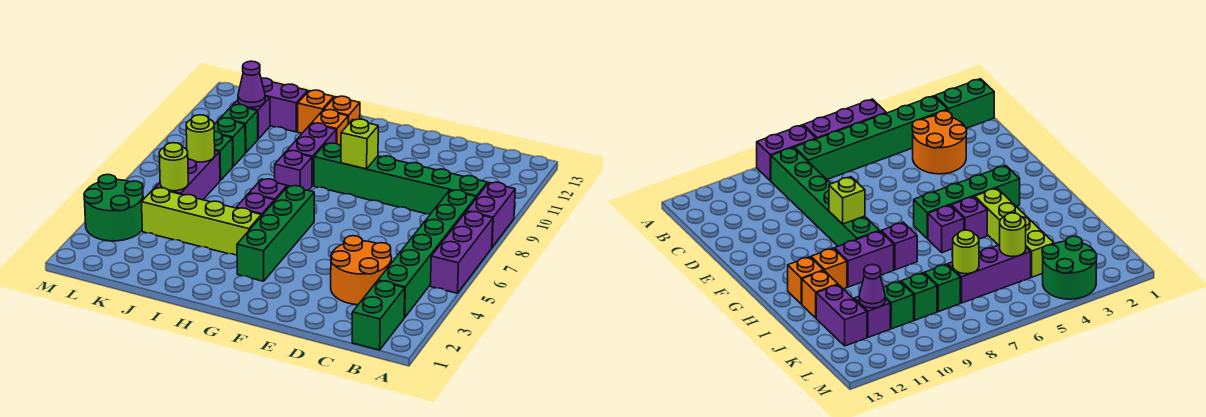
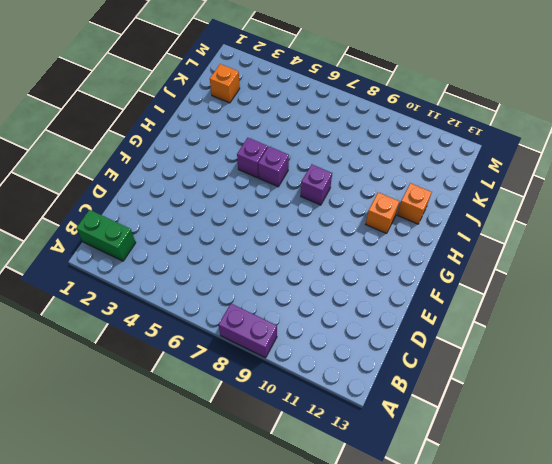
orange brick K2 level 1 -> orange brick H12 level 1
none -> purple brick A5:A7 level 1
none -> green brick B3:B8 level 1
none -> green brick B9:G9 level 1

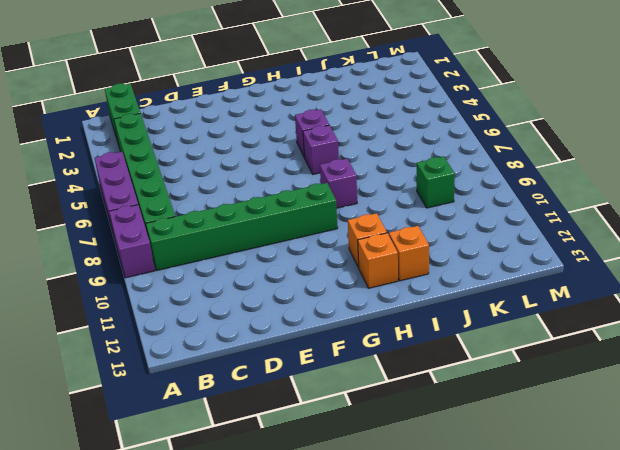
none -> orange round brick C3:D4 level 1
none -> green brick G3:G6 level 1
none -> lime brick H4:K4 level 1

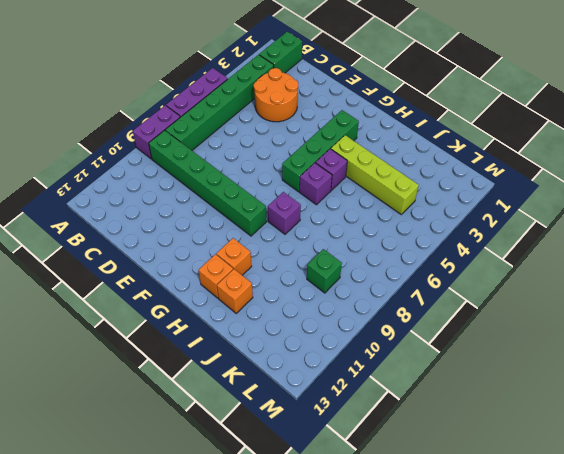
none -> purple brick H9:H10 level 1
none -> purple brick J12:K12 level 1
none -> purple brick K5:K7 level 1

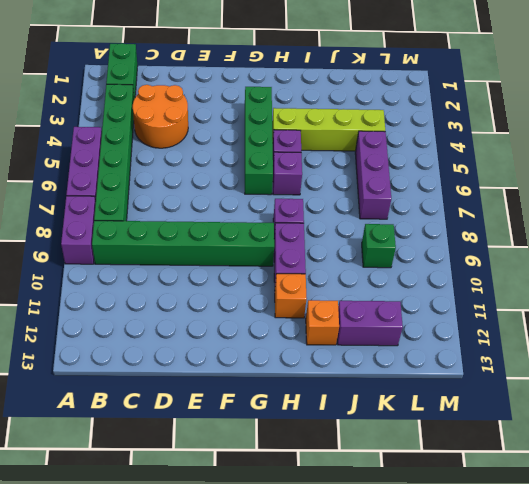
none -> orange brick H12 level 1
none -> green brick K8 level 1
none -> green brick K10 level 1

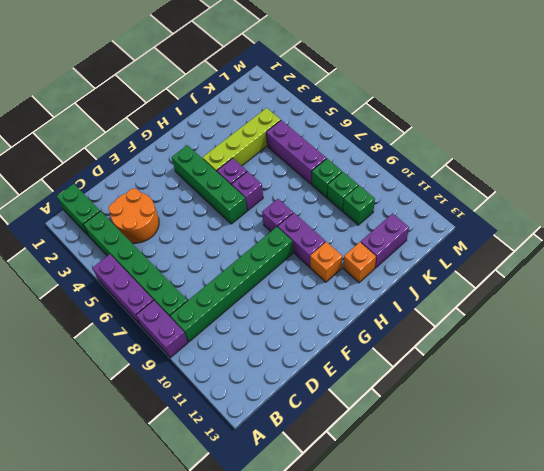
none -> orange brick H12 level 1
none -> purple brick K11 level 1
none -> green round brick L3:M4 level 1

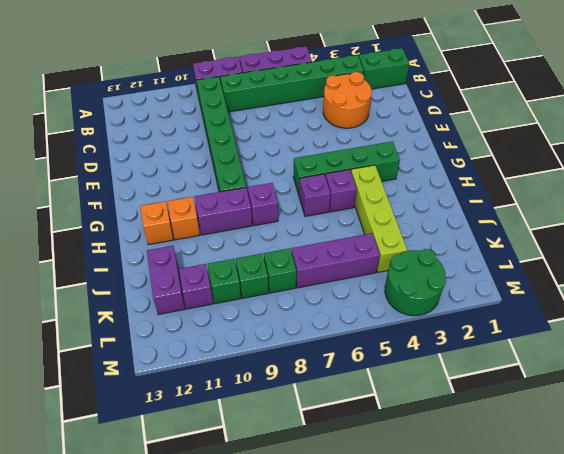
none -> orange brick I12 level 1
none -> lime brick F9 level 2
none -> lime round brick K5 level 2

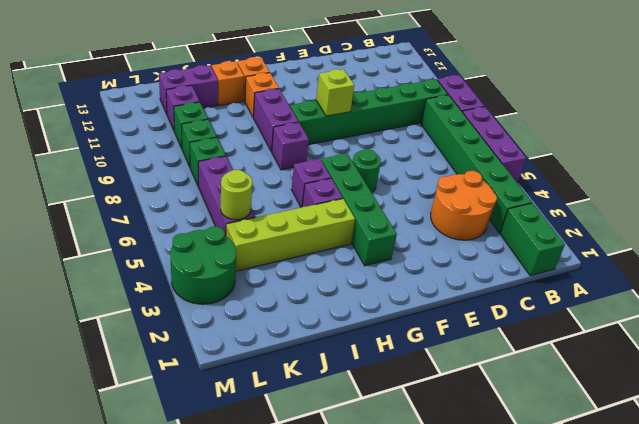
green round brick F6 level 1 -> none
none -> lime round brick K7 level 2
none -> purple cone K11 level 2

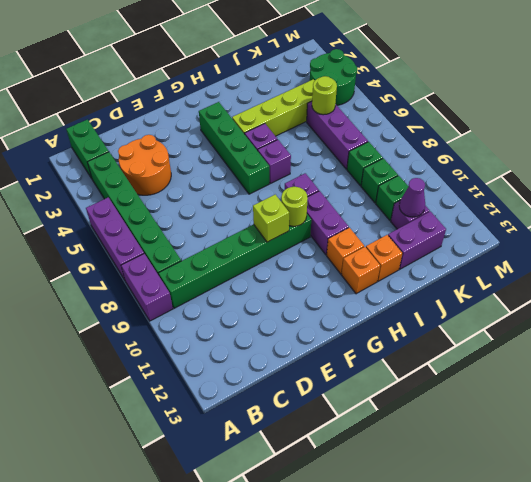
lime round brick G9 level 2 -> lime round brick K7 level 2

